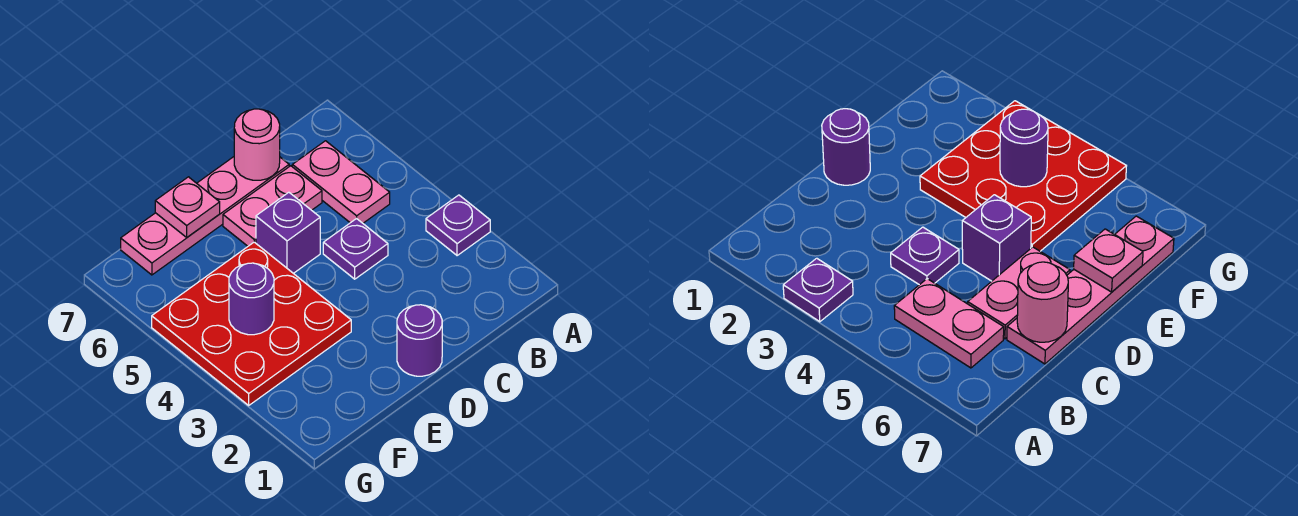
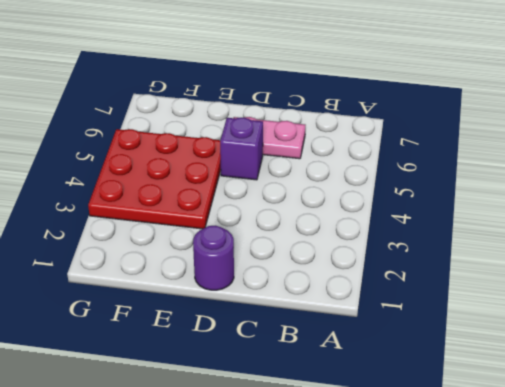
none -> purple plate A3 level 1
none -> pink plate B5:B6 level 1

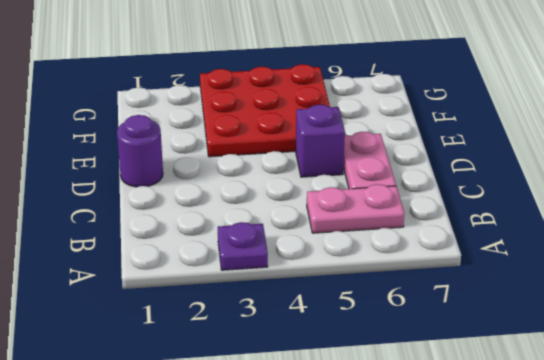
none -> purple plate C4 level 1
none -> pink plate C7:F7 level 1

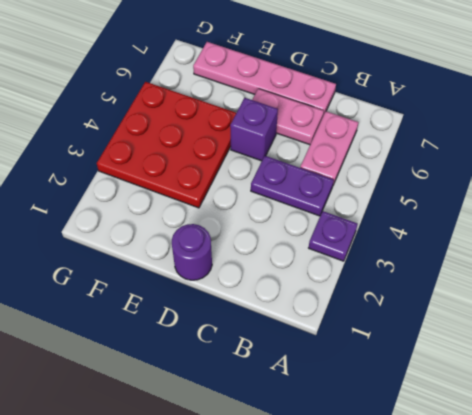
purple plate B4:C4 level 1 -> purple plate C4 level 1
none -> pink round brick C7 level 2
none -> pink plate E7 level 2

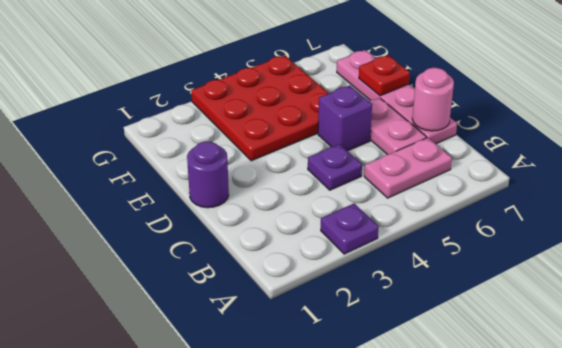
red plate E7 level 2 -> pink plate E7 level 2
none -> purple round brick F4 level 2

